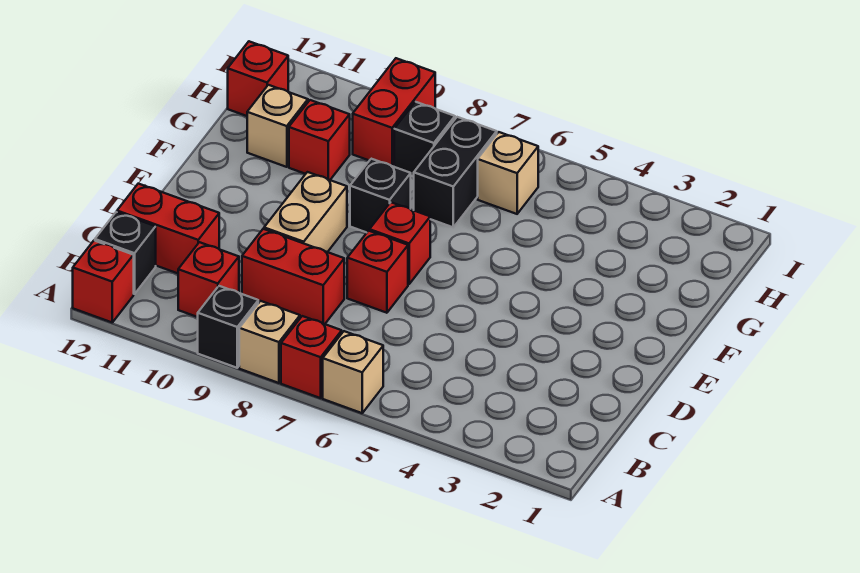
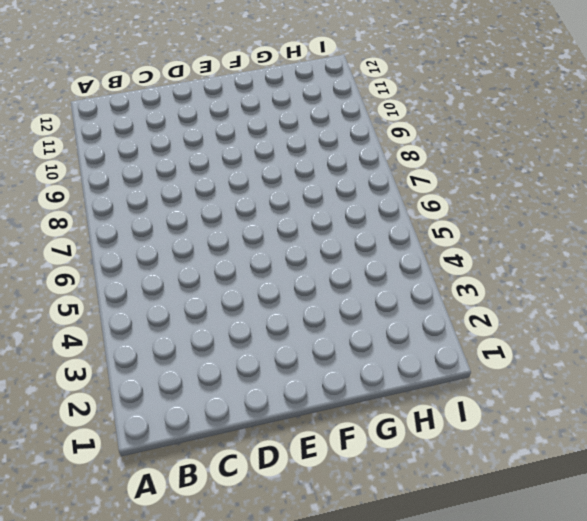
none -> tan brick A6 level 1
none -> red brick A7 level 1
none -> tan brick A8 level 1

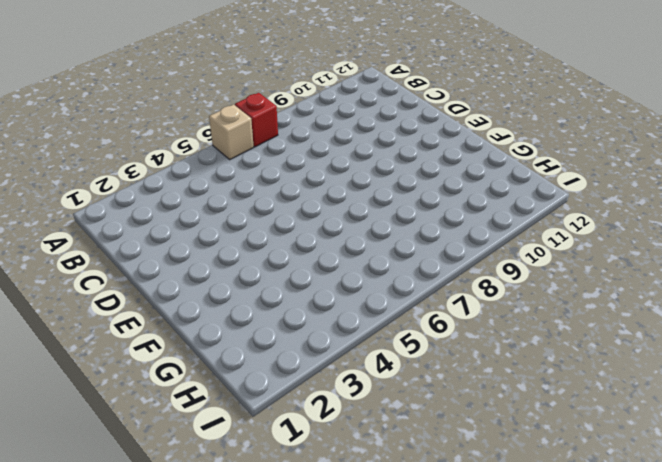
none -> tan brick A8 level 1
none -> black brick A9 level 1
none -> red brick A12 level 1

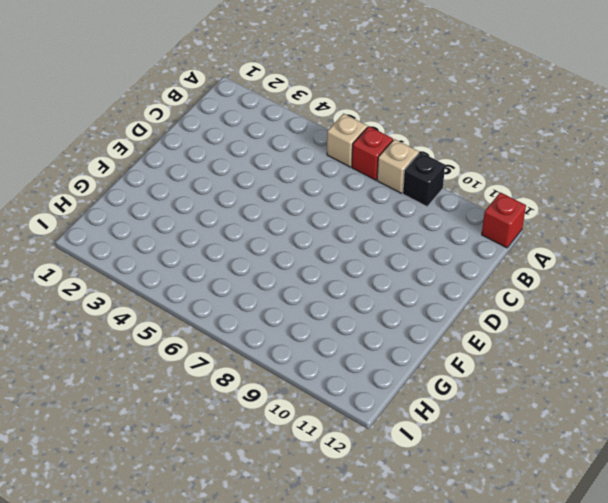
none -> red brick B10 level 1
none -> black brick B12 level 1
none -> red brick C8:C9 level 1

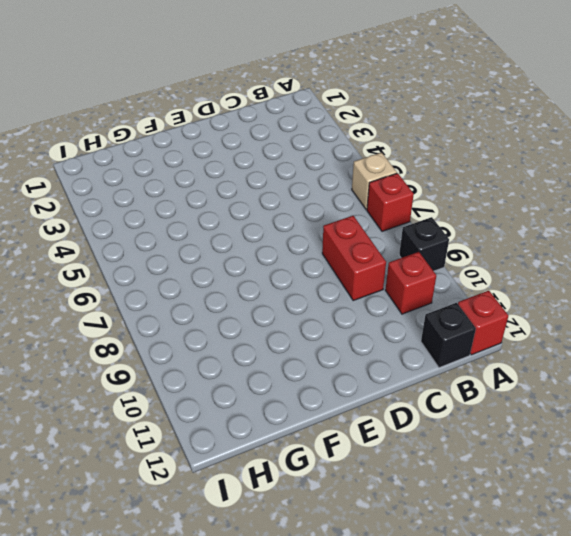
none -> tan brick A8 level 1
none -> red brick C11:C12 level 1
none -> red brick D7 level 1

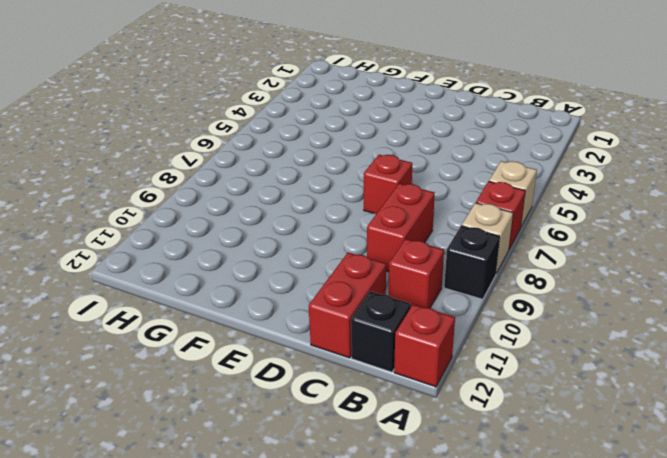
none -> tan brick D9:E9 level 1
none -> red brick E7 level 1
none -> black brick F8 level 1

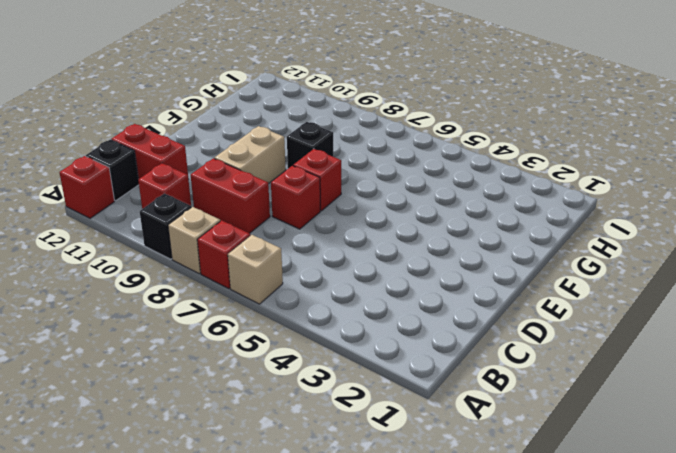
none -> black brick G7:H7 level 1
none -> red brick G10 level 1
none -> tan brick G11 level 1

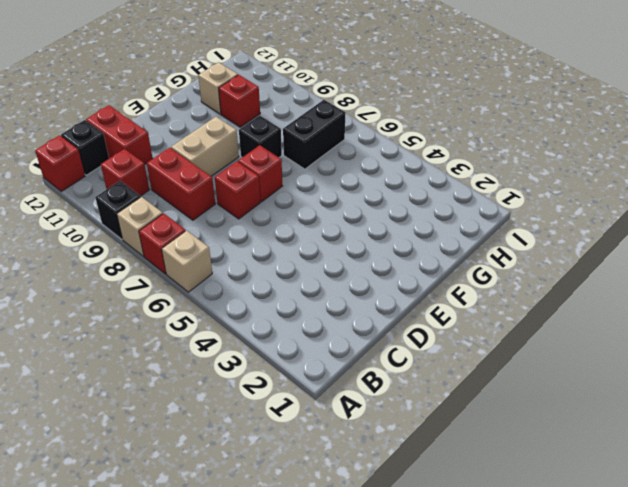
none -> tan brick H6 level 1
none -> black brick H8 level 1
none -> red brick H9:I9 level 1

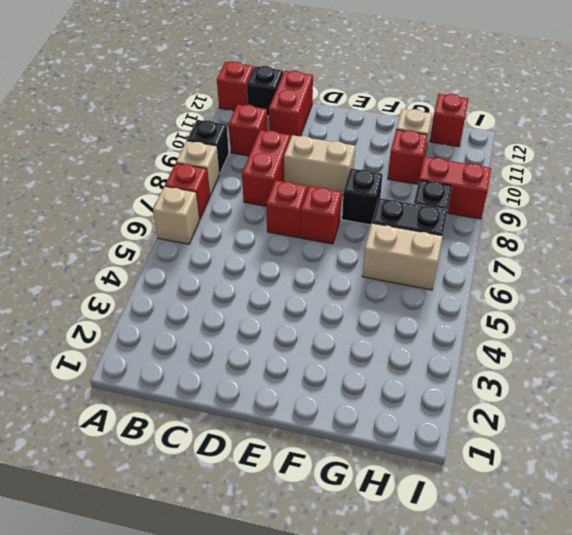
tan brick G6:H6 level 1 -> tan brick H6 level 1

